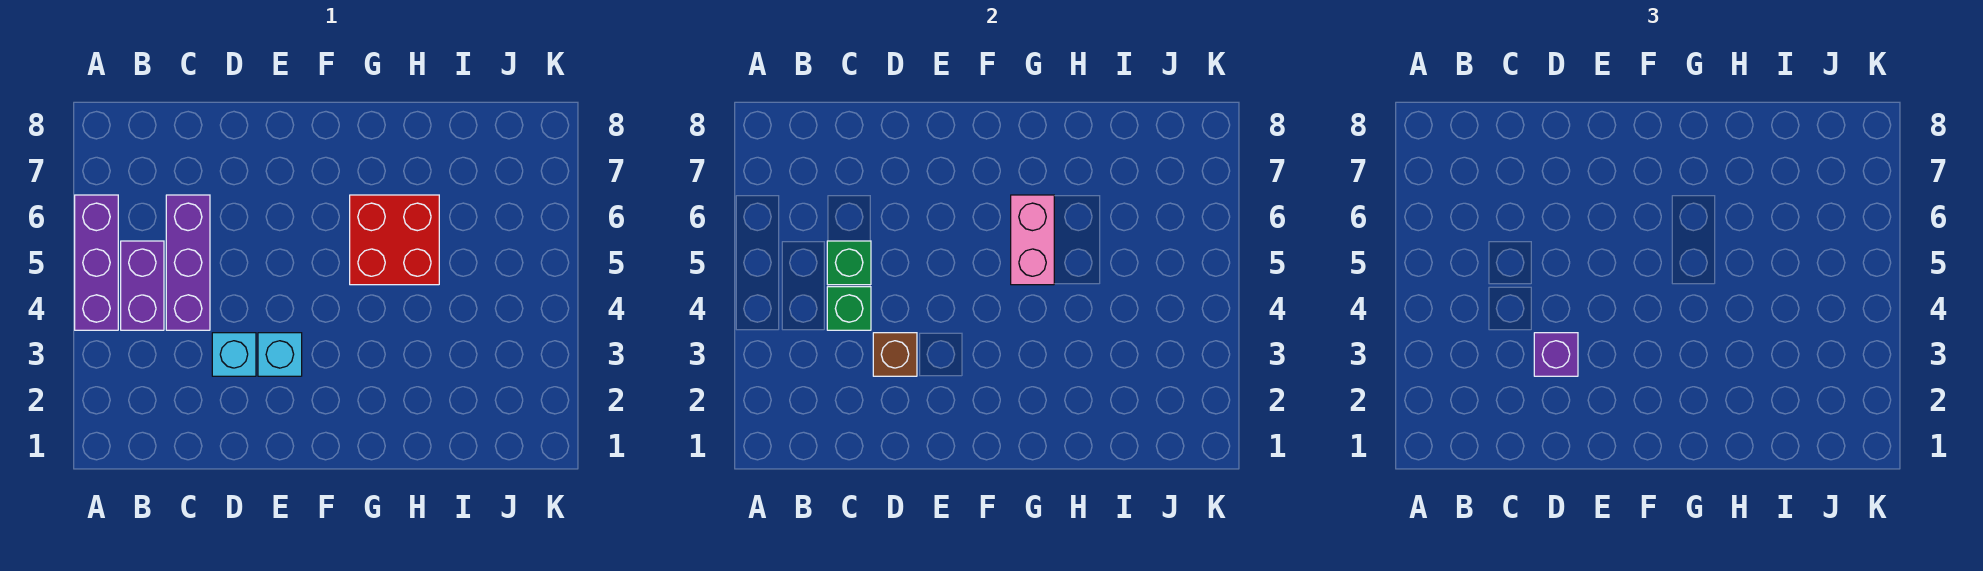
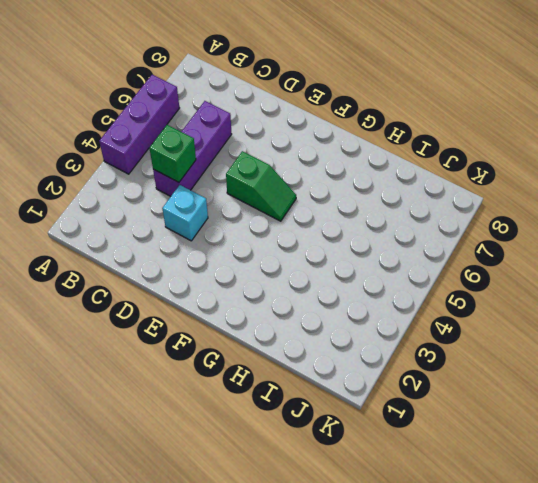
green slope E5:F5 level 1 top E -> none
none -> purple brick B4:B5 level 1
none -> cyan brick E3 level 1

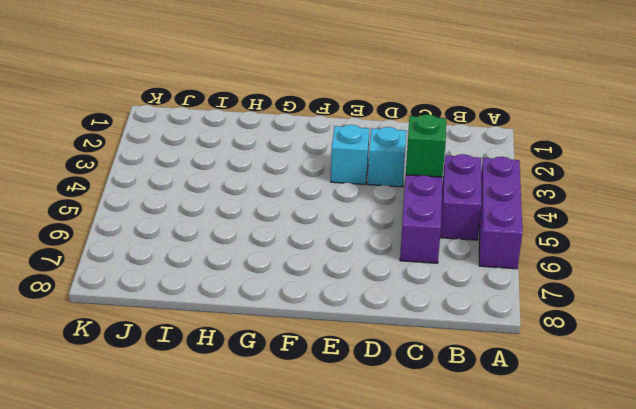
none -> red brick G5:H6 level 1
none -> green brick C5 level 2

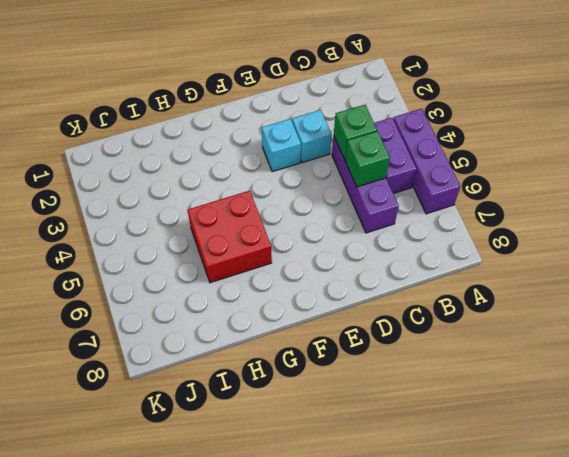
none -> brown brick D3 level 2
none -> pink brick G5:G6 level 2

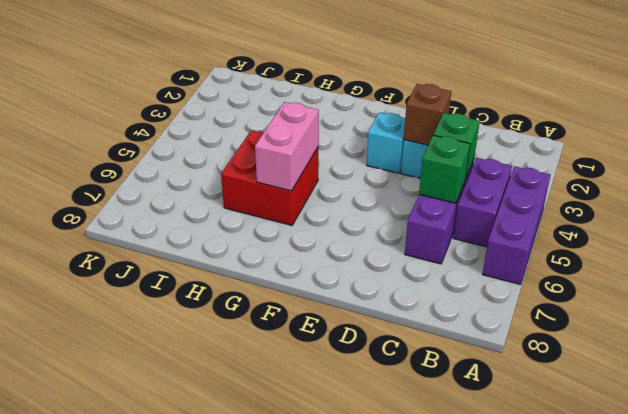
none -> purple brick D3 level 3

